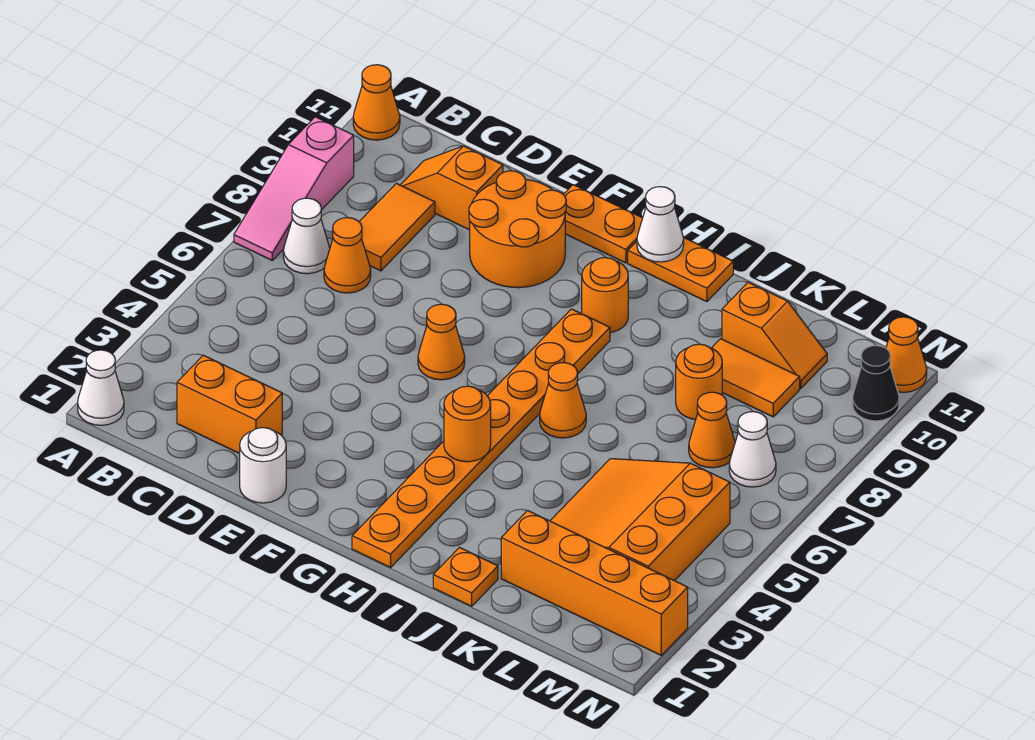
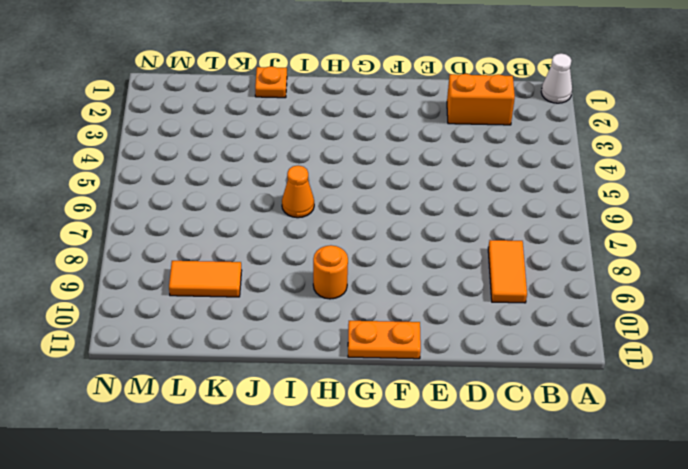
none -> pink slope A7:A9 level 1 top 9
none -> orange cone A11 level 1
none -> white cone B7 level 1

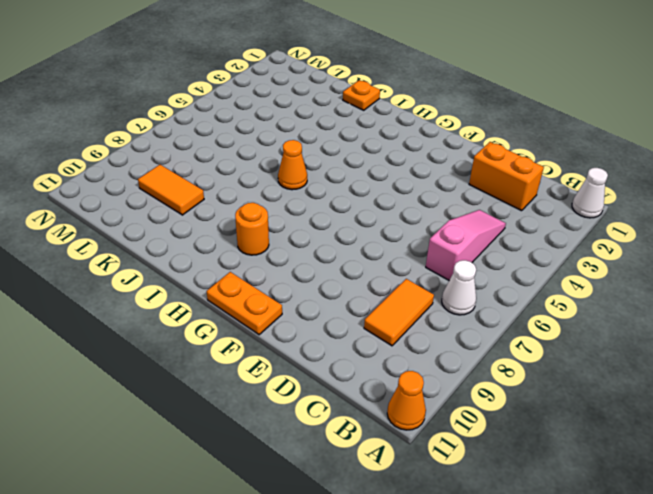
pink slope C4:C6 level 1 top 6 -> pink slope A7:A9 level 1 top 9
none -> orange cone C7 level 1
none -> orange slope C10:D10 level 1 top D
none -> white round brick E1 level 1

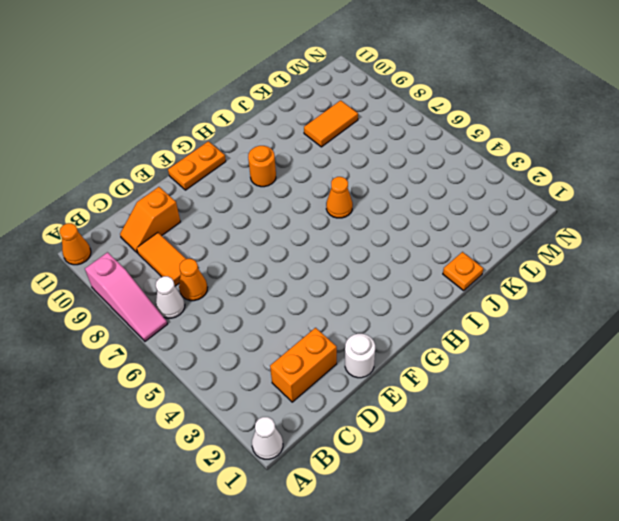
none -> orange round brick E9:F10 level 1
none -> orange cone F6 level 1
none -> orange plate H1:H8 level 1

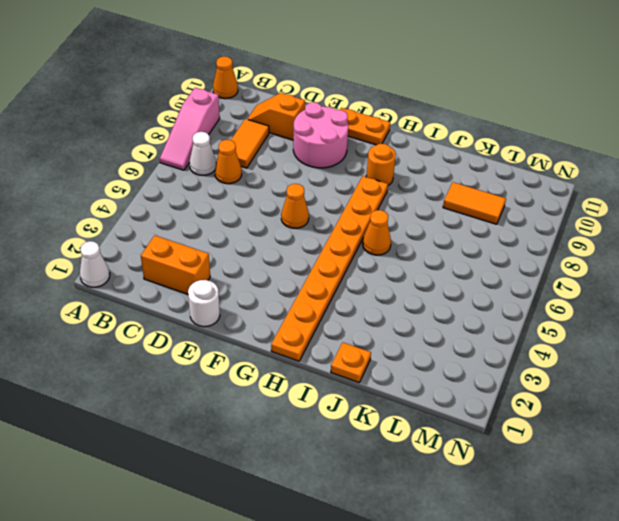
pink round brick E9:F10 level 1 -> orange round brick E9:F10 level 1
none -> orange plate H11:I11 level 1
none -> orange brick K2:N2 level 1
none -> orange slope K3:M5 level 1 top M

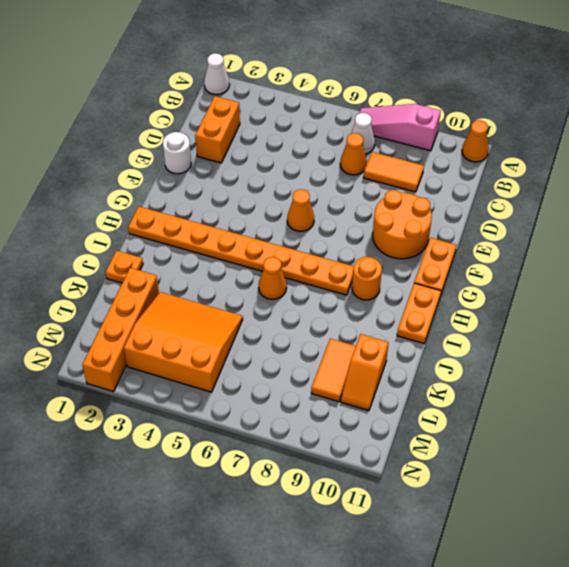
none -> orange slope C10:D10 level 1 top D
none -> orange round brick K8 level 1
none -> orange cone L7 level 1

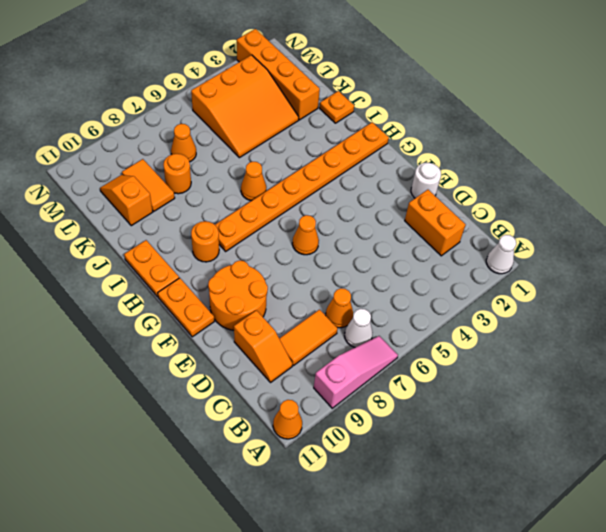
none -> white cone M7 level 1
none -> black cone N10 level 1
none -> orange cone N11 level 1

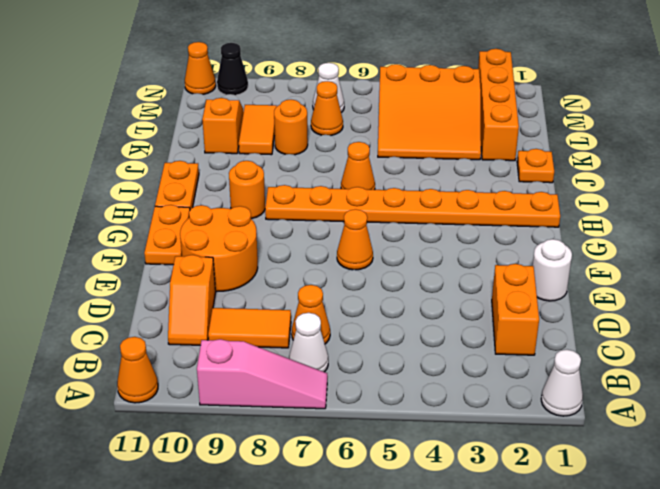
none -> orange round brick H4 level 2
none -> white cone H11 level 2

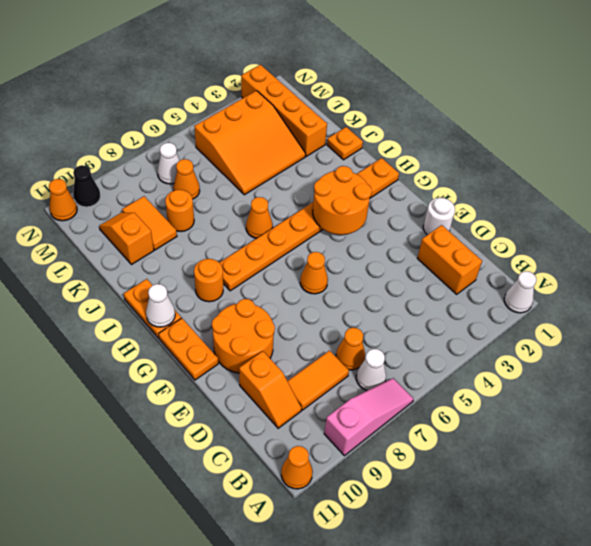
orange round brick G3:H4 level 2 -> orange round brick H4 level 2

